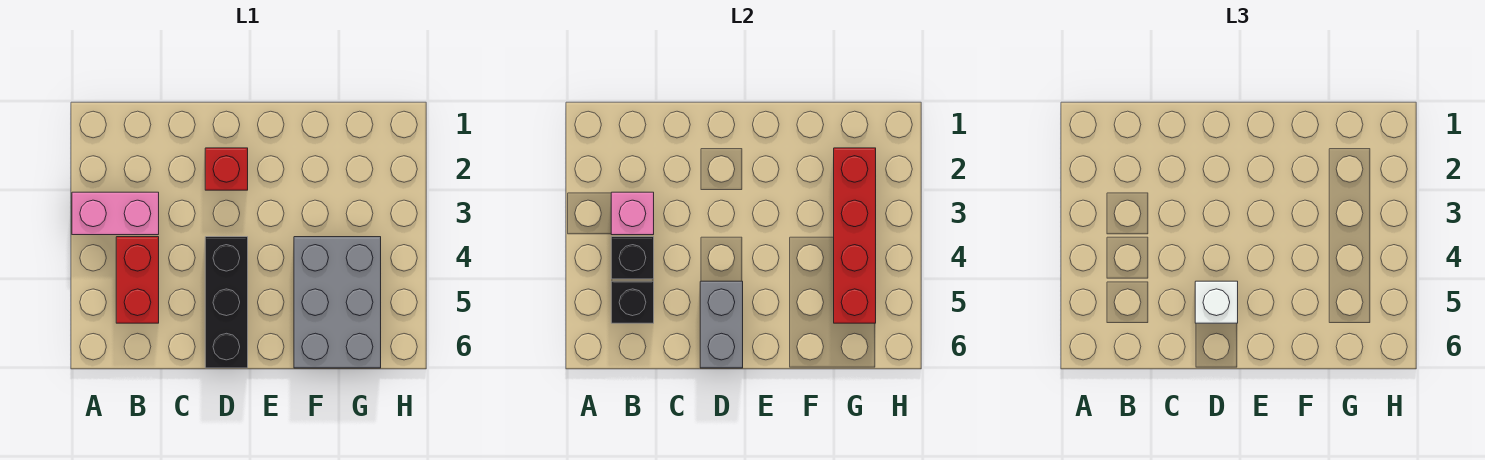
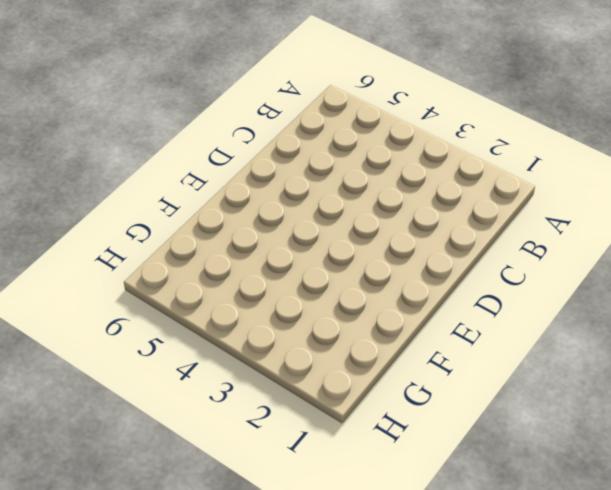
none -> pink brick A3:B3 level 1
none -> red brick B4:B5 level 1

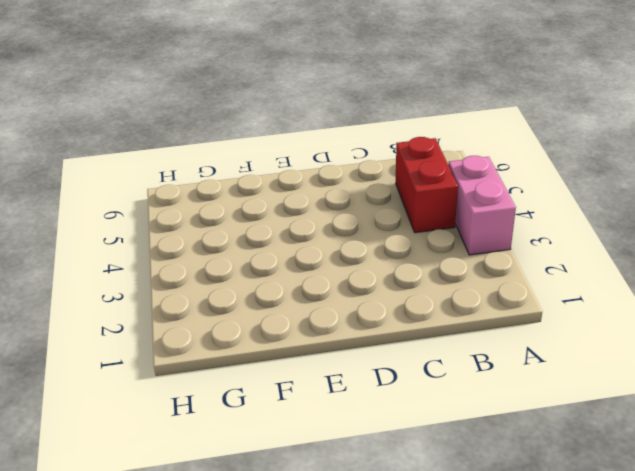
pink brick A3:A4 level 1 -> pink brick A3:B3 level 1
none -> red brick D2 level 1
none -> black brick D4:D6 level 1

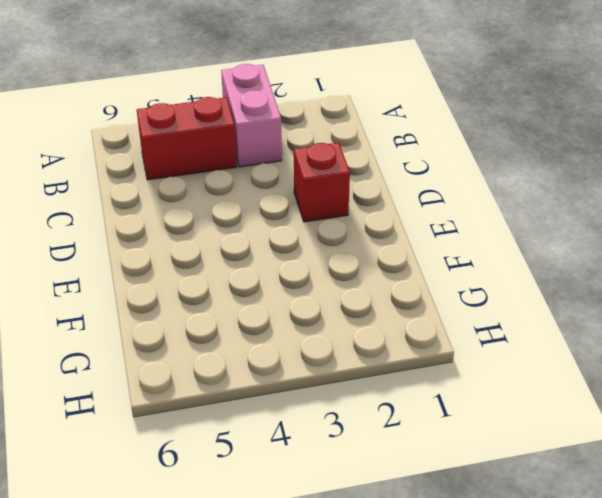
none -> black brick D4:D6 level 1
none -> grey brick F4:G6 level 1

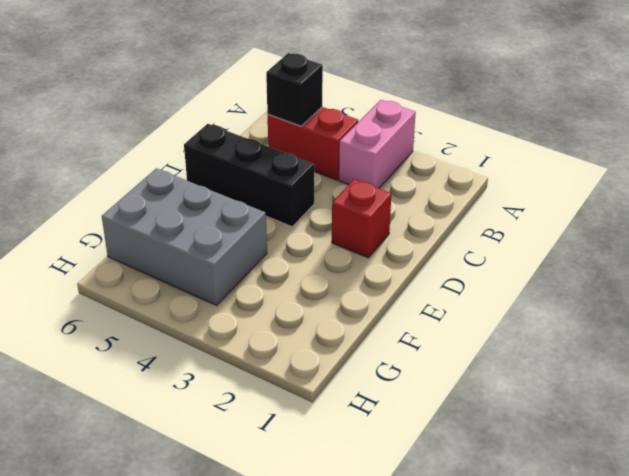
none -> pink brick B3 level 2
none -> black brick B4 level 2

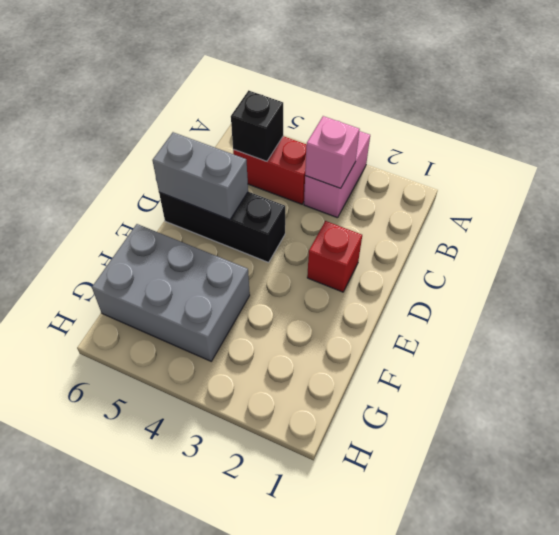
none -> black brick B4 level 2
none -> red brick G2:G5 level 2

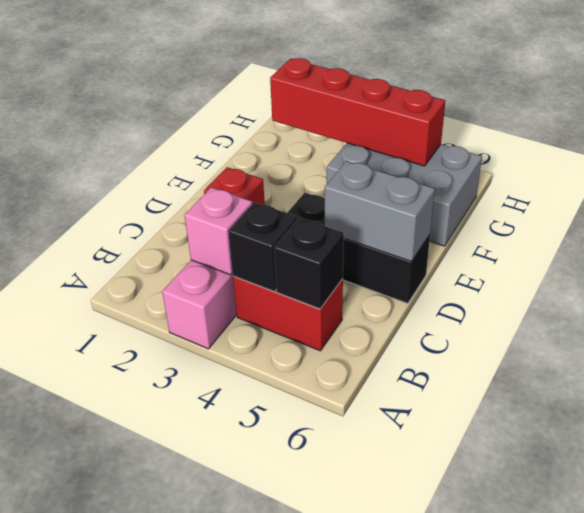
none -> white brick D5 level 3

